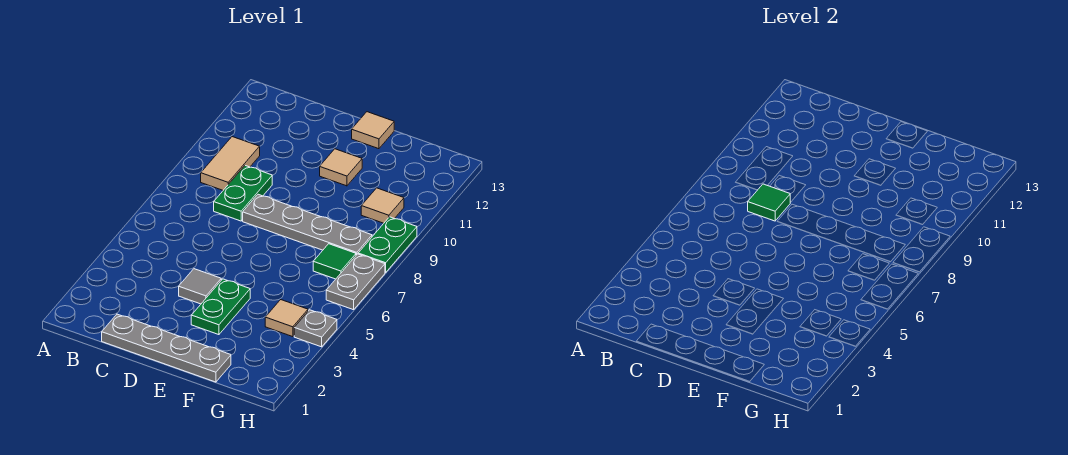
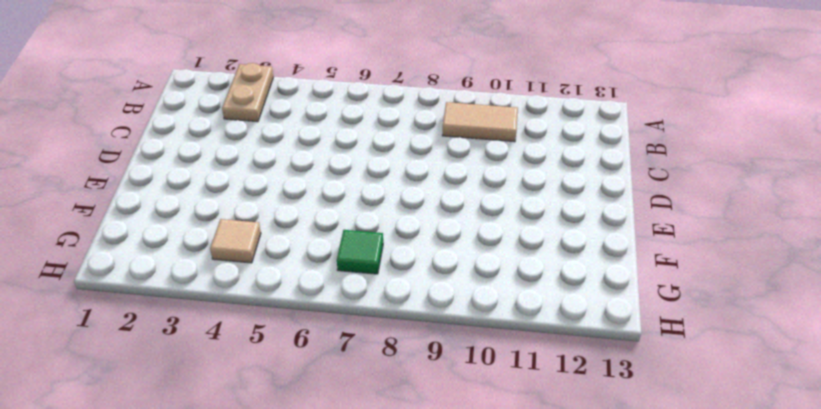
tan plate A3:B3 level 1 -> none
none -> grey plate C1:F1 level 1
none -> green plate C8:C9 level 1
none -> grey tile D4 level 1

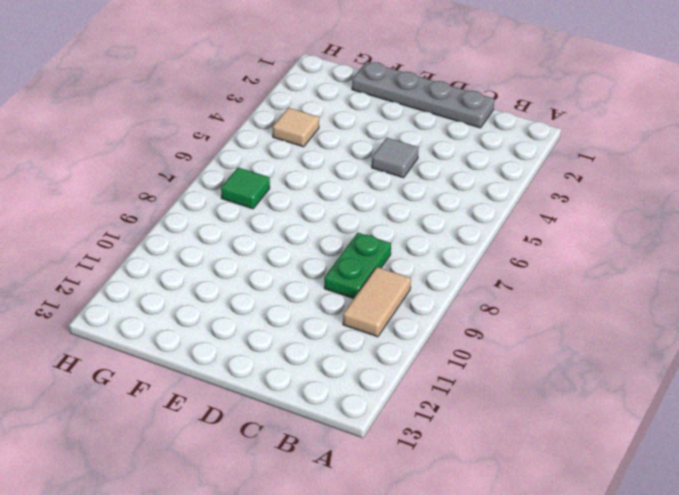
none -> grey plate D8:G8 level 1
none -> green plate E3:E4 level 1
none -> tan tile E11 level 1

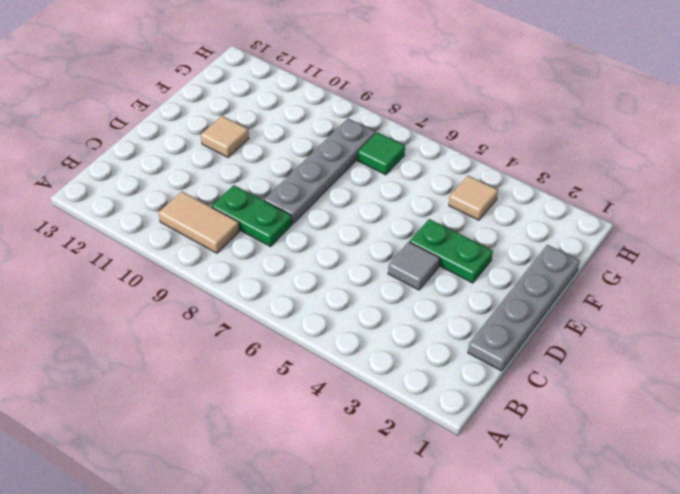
none -> tan tile E13 level 1
none -> tan tile G10 level 1
none -> grey plate H4 level 1

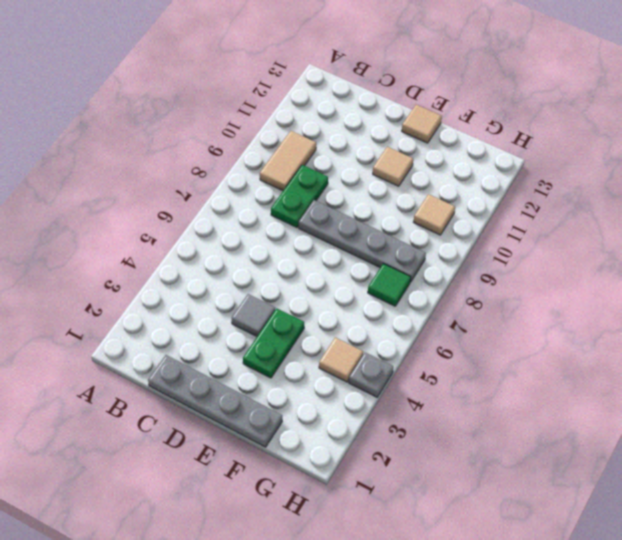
none -> grey plate H6:H7 level 1
none -> green plate H8:H9 level 1
none -> green tile C8 level 2

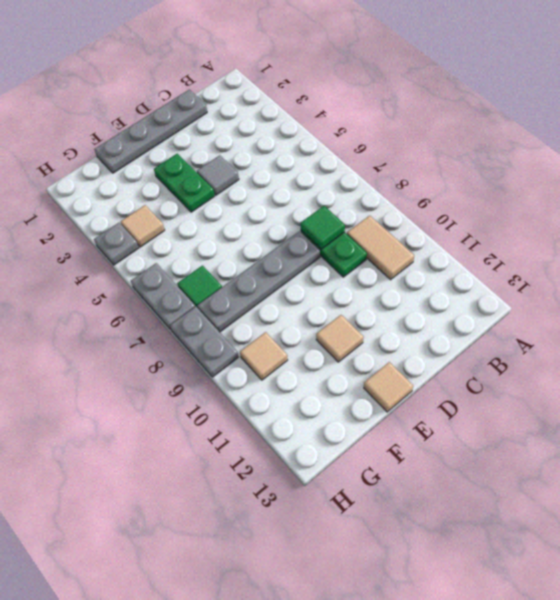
grey plate H8:H9 level 1 -> green plate H8:H9 level 1

